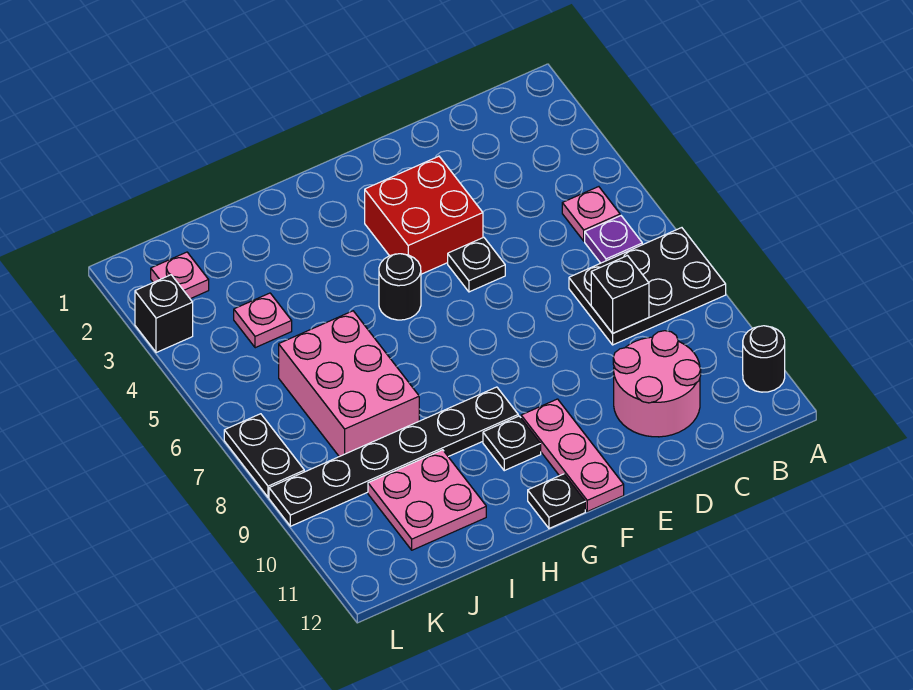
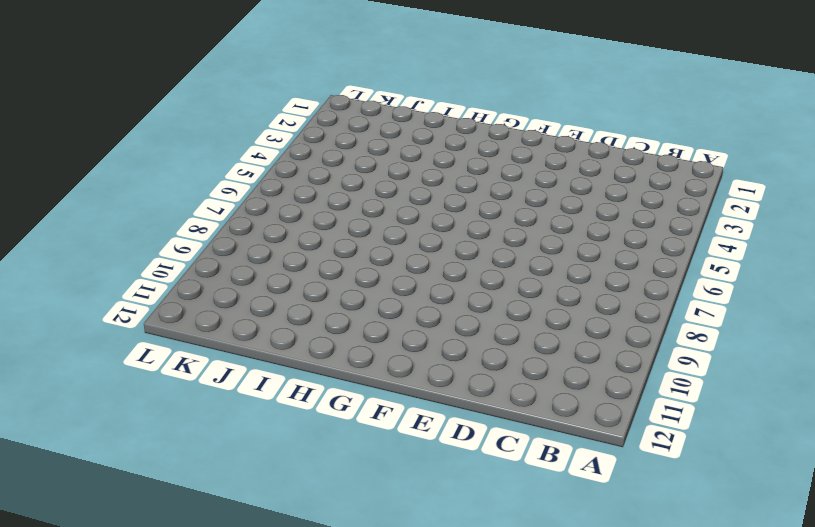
none -> black plate A7:C8 level 1
none -> black round brick A11 level 1
none -> pink plate B5 level 1

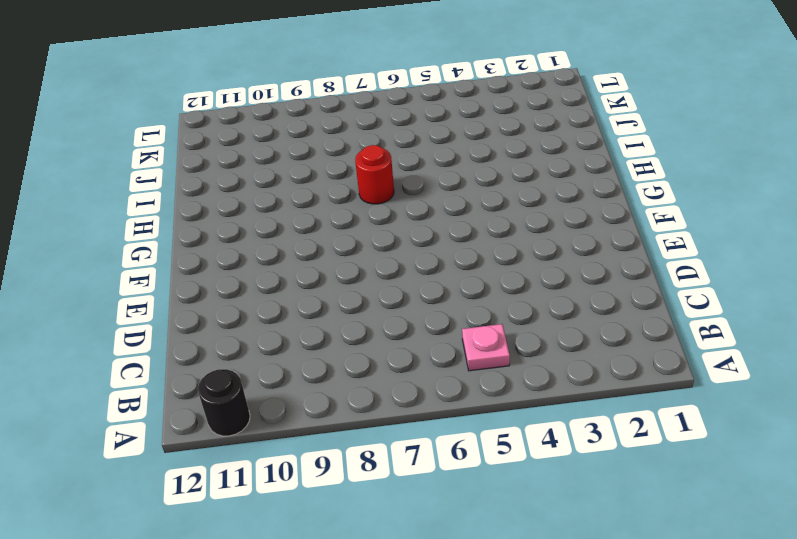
red round brick H7 level 1 -> none
none -> black plate A7:C8 level 1
none -> purple plate B6 level 1
none -> pink round brick C10:D11 level 1

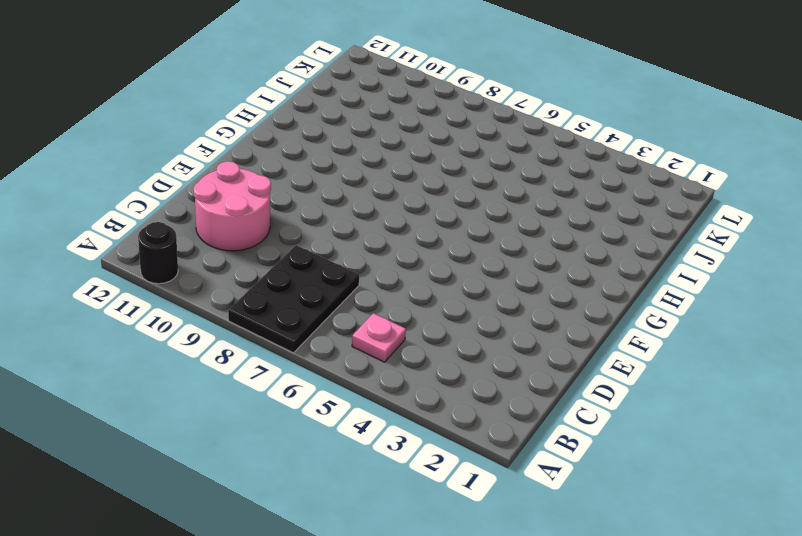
none -> purple plate B6 level 1
none -> red brick E3:F4 level 1
none -> black plate E5 level 1

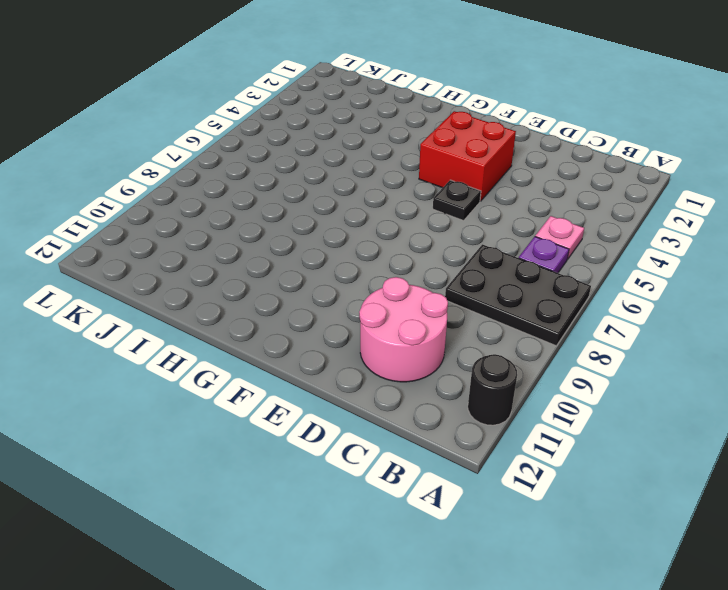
none -> pink plate F10:F12 level 1
none -> black round brick G5 level 1
none -> black plate G9:L9 level 1

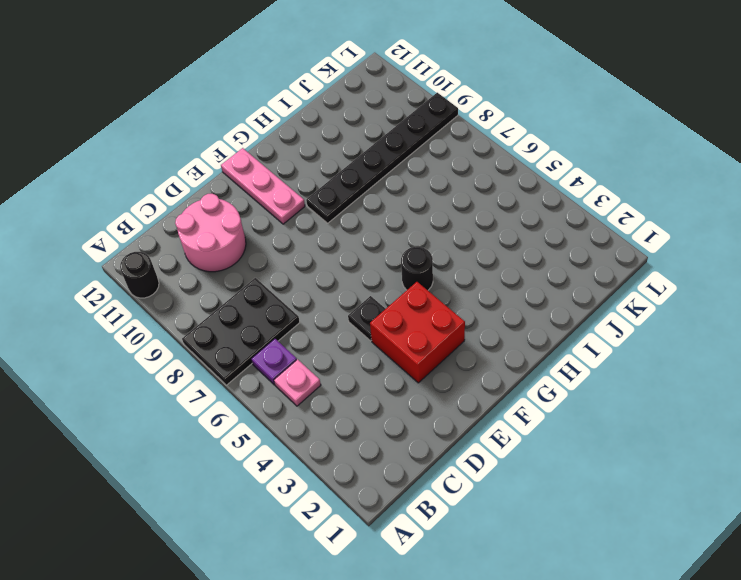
none -> black plate G10 level 1
none -> black plate G12 level 1
none -> pink brick I6:J8 level 1

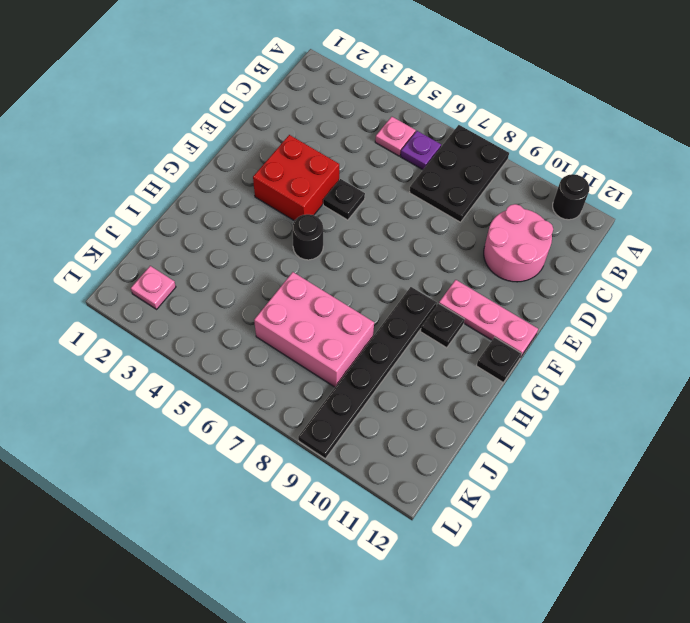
none -> pink plate I10:J11 level 1
none -> pink plate J4 level 1
none -> black brick L3 level 1

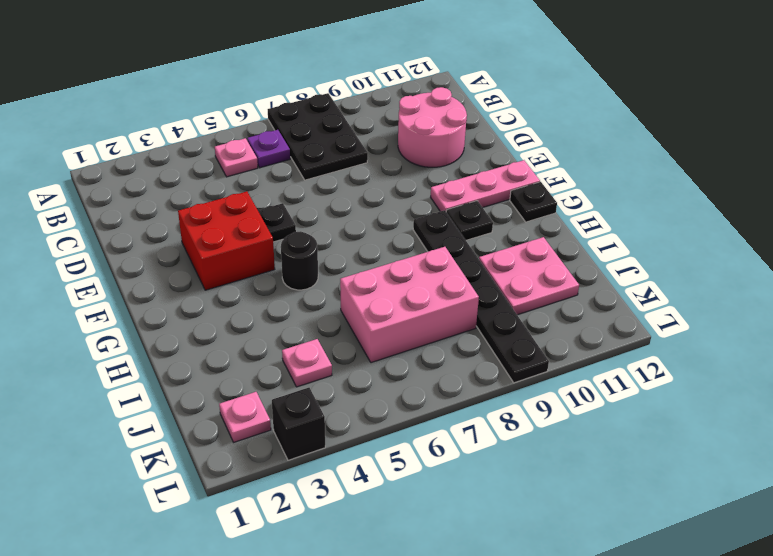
none -> black round brick A11 level 1
none -> black plate L7:L8 level 1
none -> black brick C8 level 2

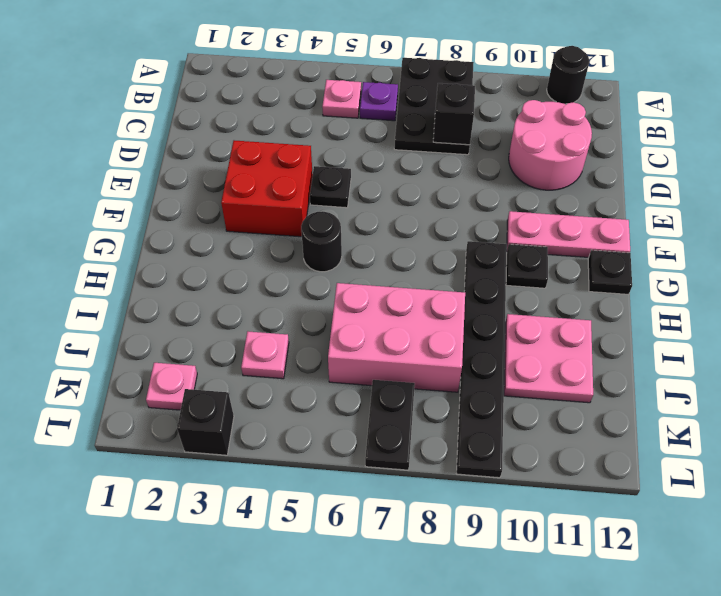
black plate K7:L7 level 1 -> black plate L7:L8 level 1

